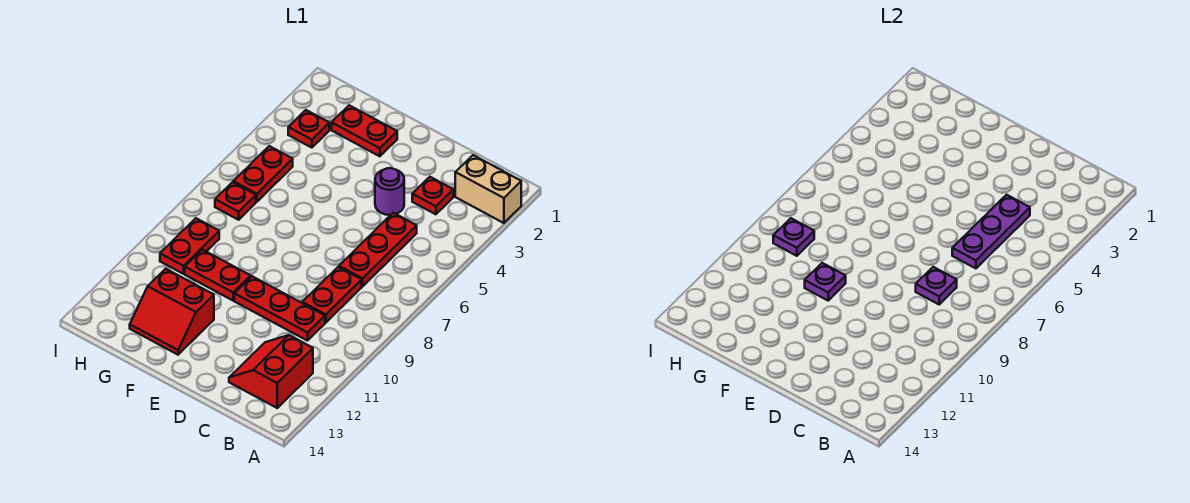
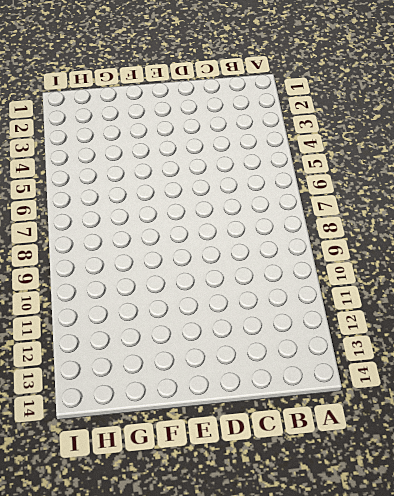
none -> tan brick A2:B2 level 1
none -> red slope B12:C13 level 1 top B
none -> red plate C3 level 1

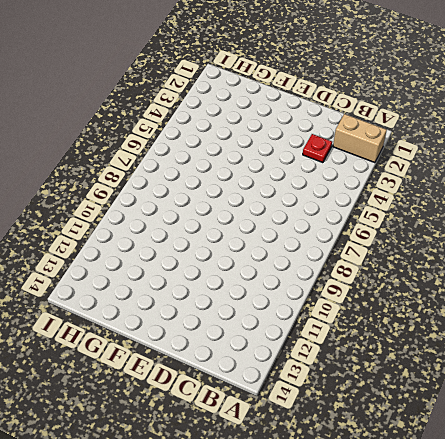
none -> red slope B12:C13 level 1 top B
none -> red plate C5:C7 level 1
none -> red plate C8:C9 level 1

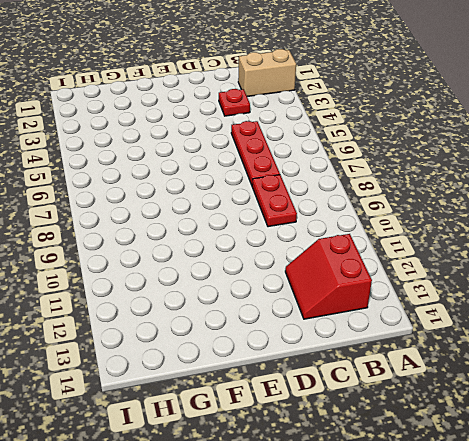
none -> red plate C10:E10 level 1
none -> purple round brick D4 level 1
none -> red plate F2:G2 level 1

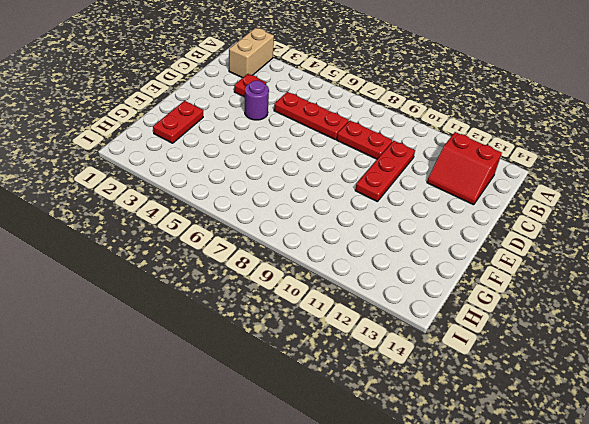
none -> red plate F10:G10 level 1
none -> red slope F12:G13 level 1 top 12
none -> red plate H3 level 1

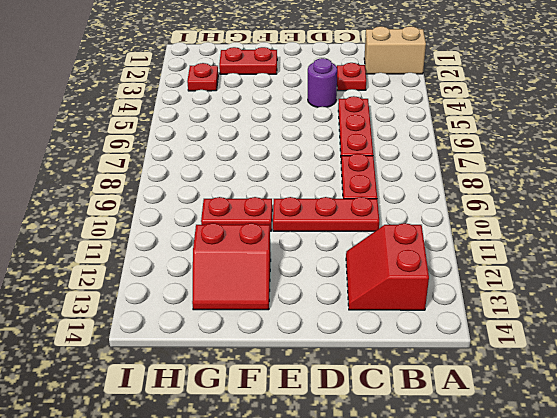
none -> red plate H5:H6 level 1
none -> red plate H7 level 1
none -> red plate H9:H10 level 1

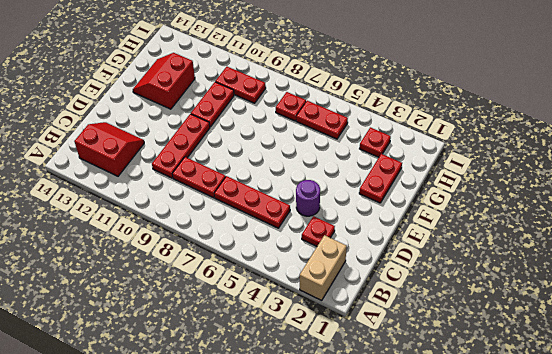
none -> purple plate C4:C6 level 2
none -> purple plate C8 level 2
none -> purple plate F10 level 2

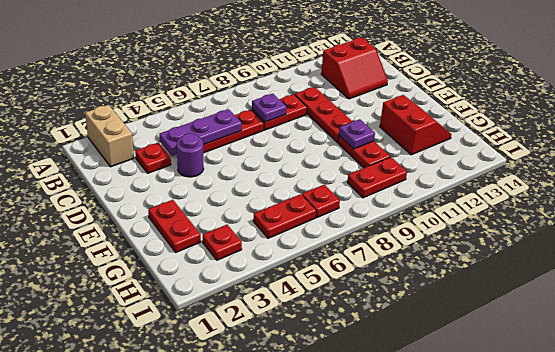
none -> purple plate H9 level 2

